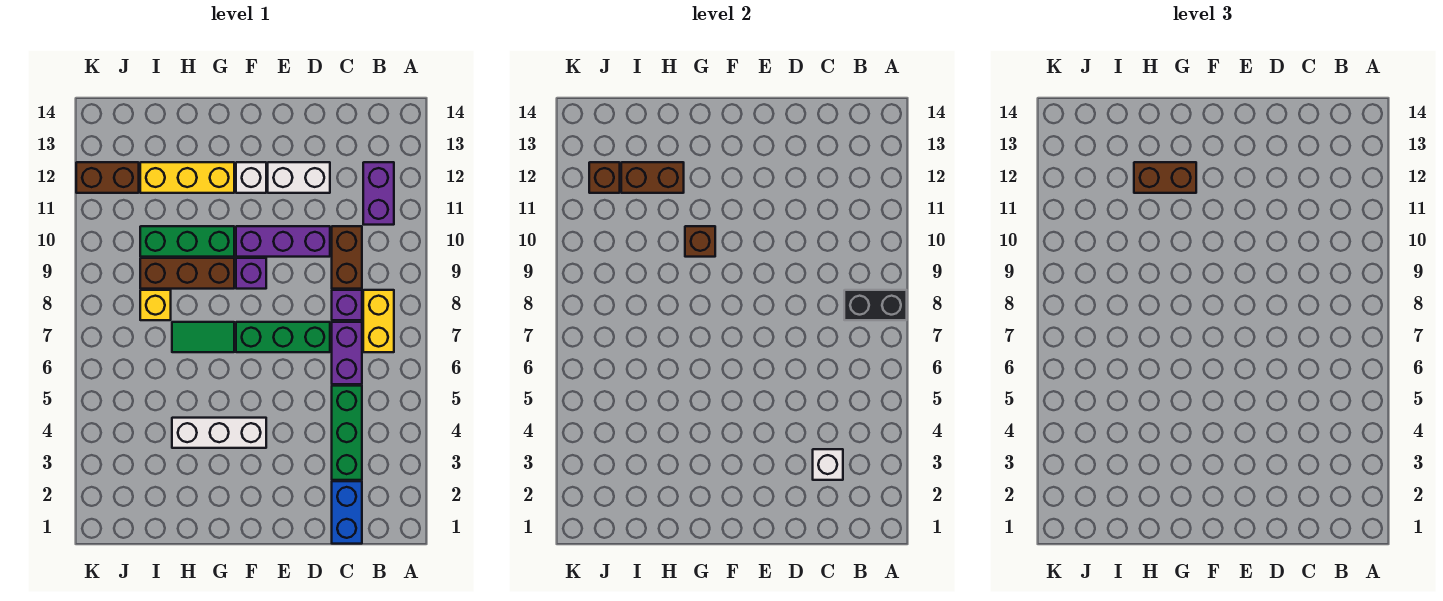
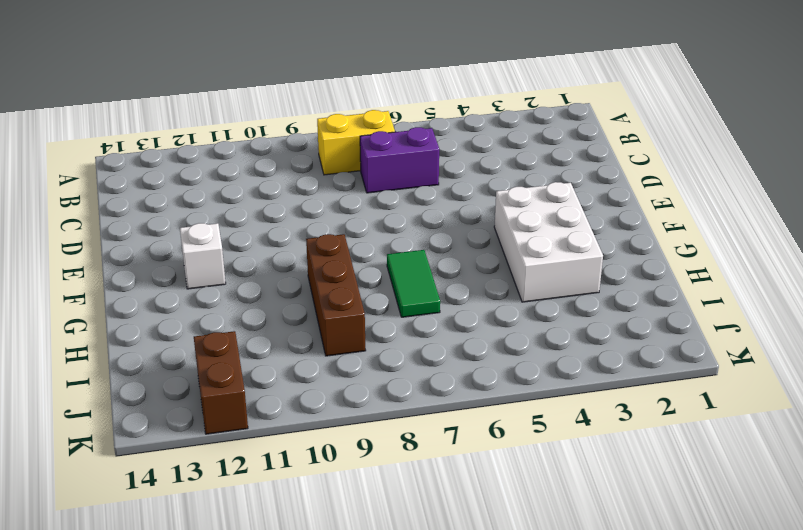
white brick F3:H4 level 1 -> white brick F4:H4 level 1
none -> purple brick B11:B12 level 1
none -> blue brick C1:C2 level 1
none -> green brick C3:C5 level 1

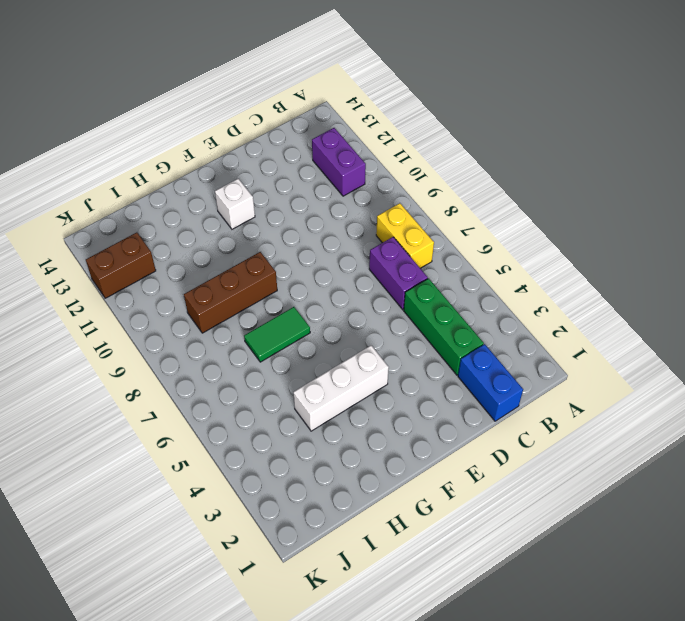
none -> purple brick C8 level 1
none -> brown brick C9:C10 level 1
none -> green brick D7:F7 level 1

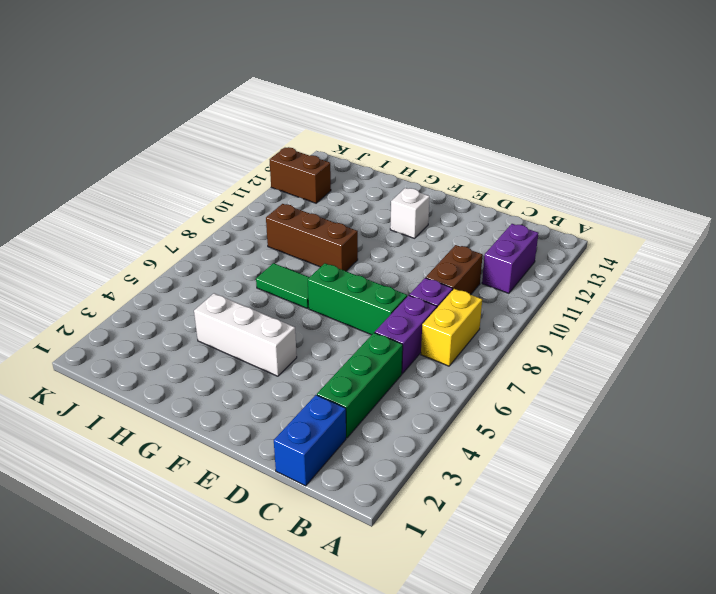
none -> purple brick D10:F10 level 1
none -> white brick D12:E12 level 1
none -> purple brick F9 level 1

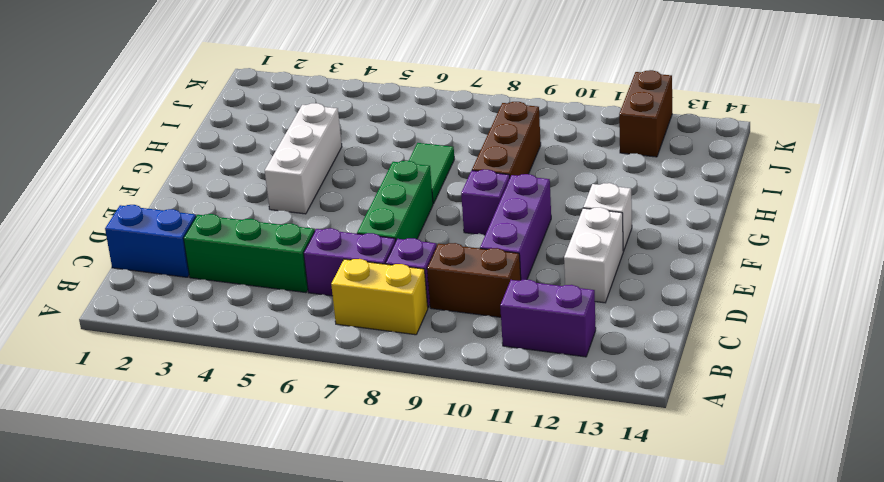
none -> green brick G10:I10 level 1
none -> yellow brick G12:I12 level 1
none -> yellow brick I8 level 1

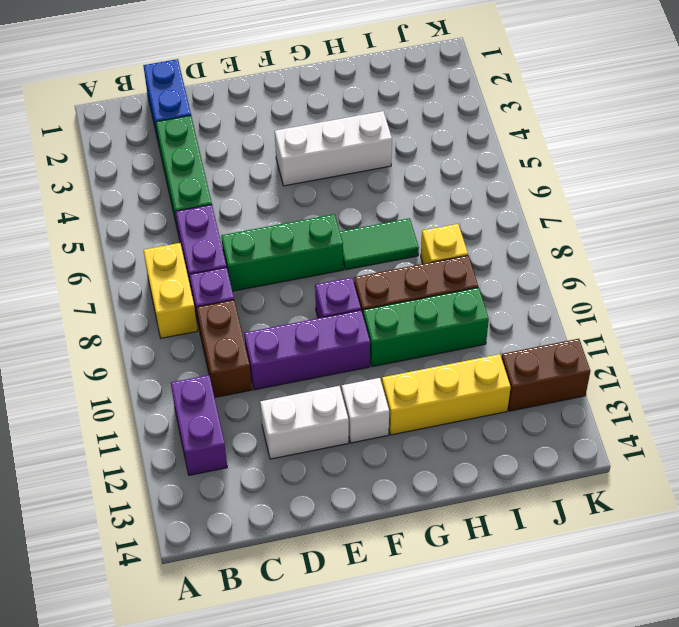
none -> black brick A8:B8 level 2
none -> white brick C3 level 2
none -> brown brick G10 level 2

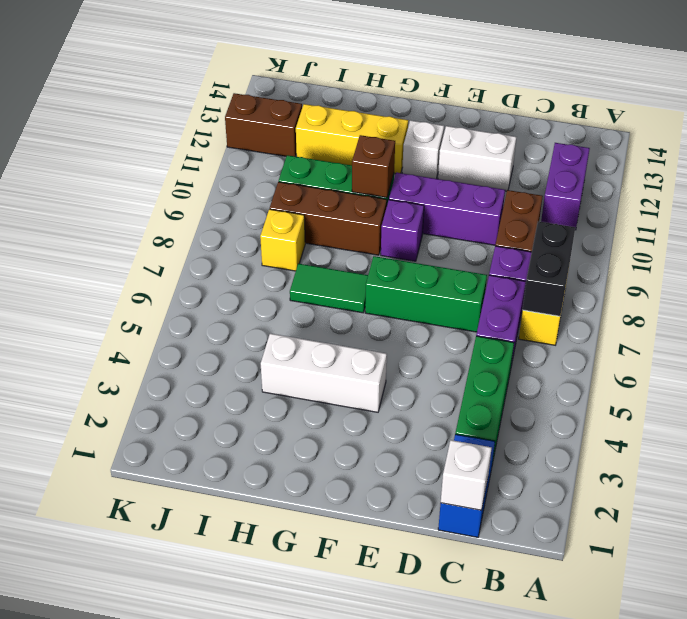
black brick B7:B8 level 2 -> black brick A8:B8 level 2
white brick C1 level 2 -> white brick C3 level 2
none -> brown brick H12:I12 level 2
none -> brown brick J12 level 2
none -> brown brick G12:H12 level 3

